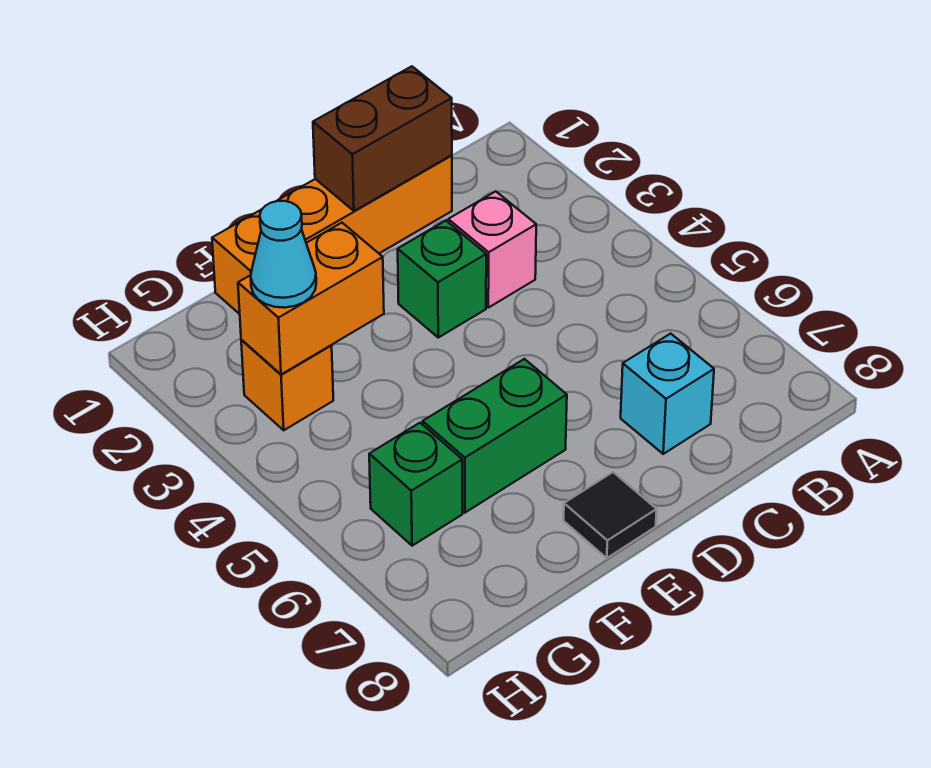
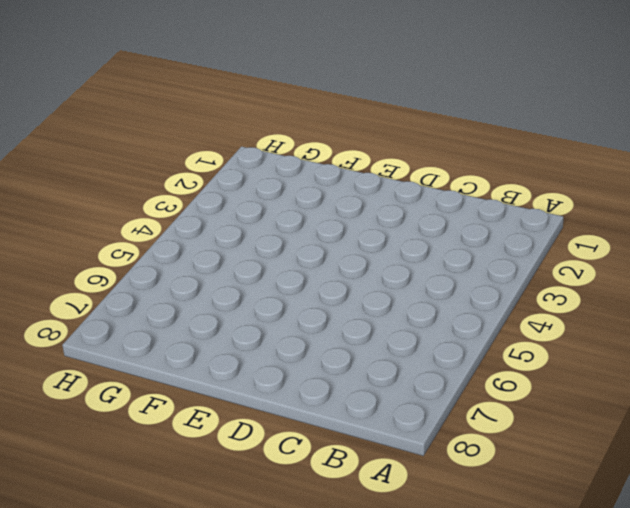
none -> orange brick C1:F1 level 1
none -> pink brick C3 level 1

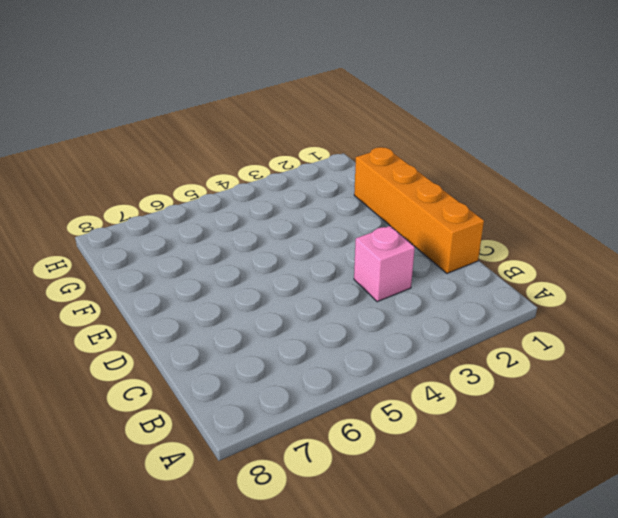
none -> cyan brick C7 level 1
none -> green brick D3 level 1

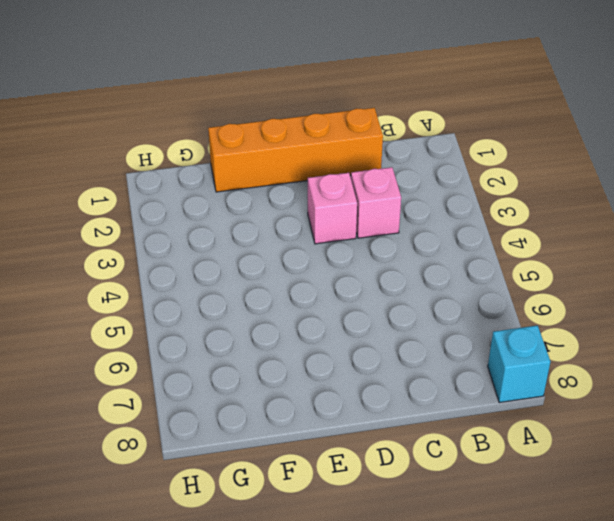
cyan brick A8 level 1 -> cyan brick C7 level 1
pink brick D3 level 1 -> green brick D3 level 1
none -> green brick E6:F6 level 1
none -> black tile E8 level 1

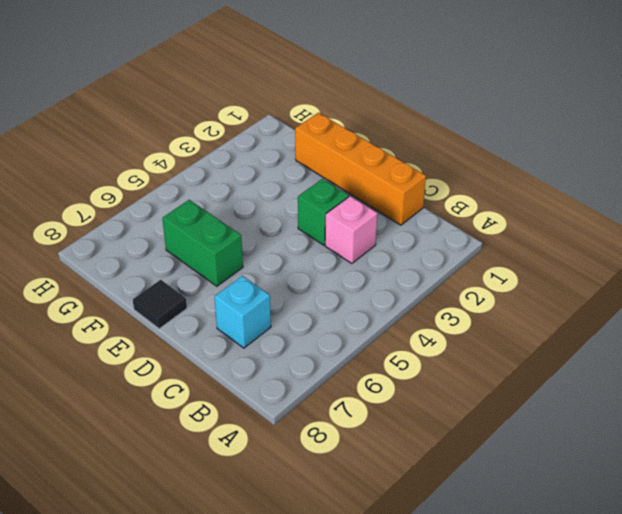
none -> orange brick G3 level 1
none -> green brick G6 level 1

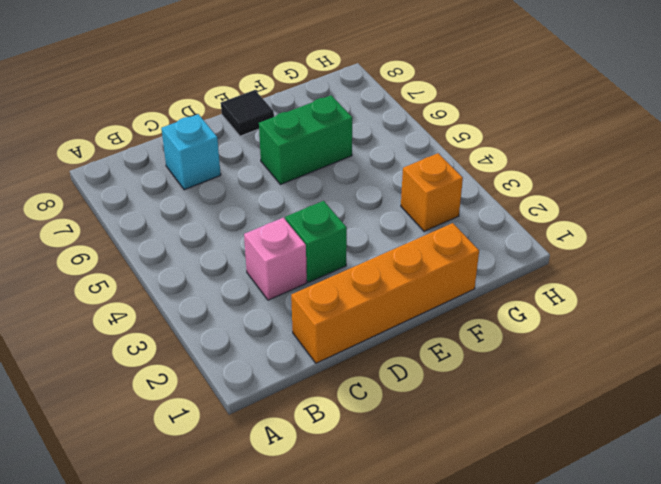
none -> green brick G6 level 1
none -> brown brick C1:D1 level 2

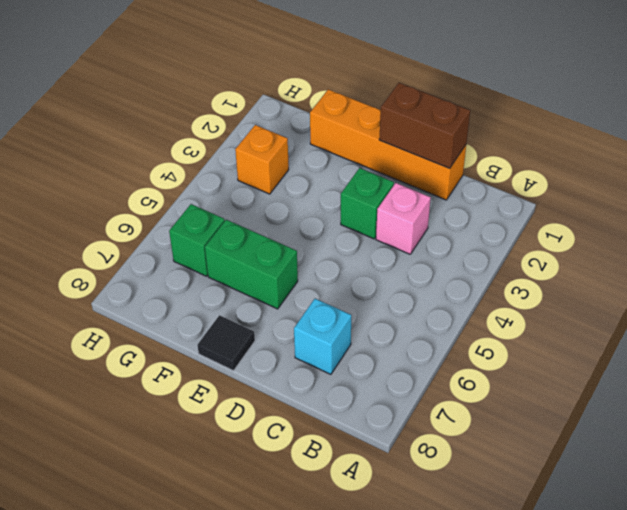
none -> orange brick F3:G3 level 2
none -> cyan cone G3 level 3

